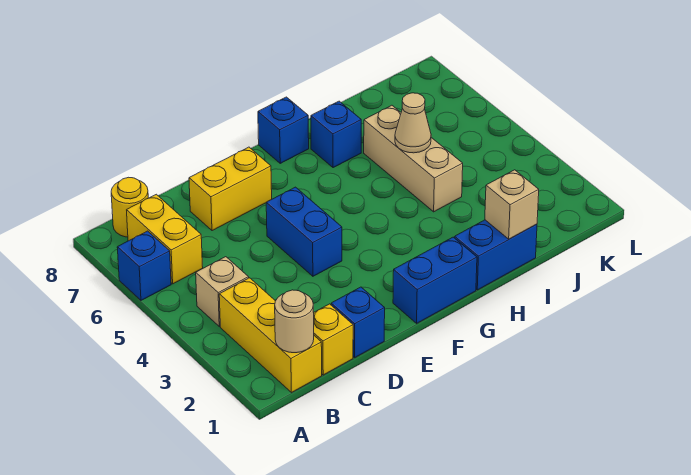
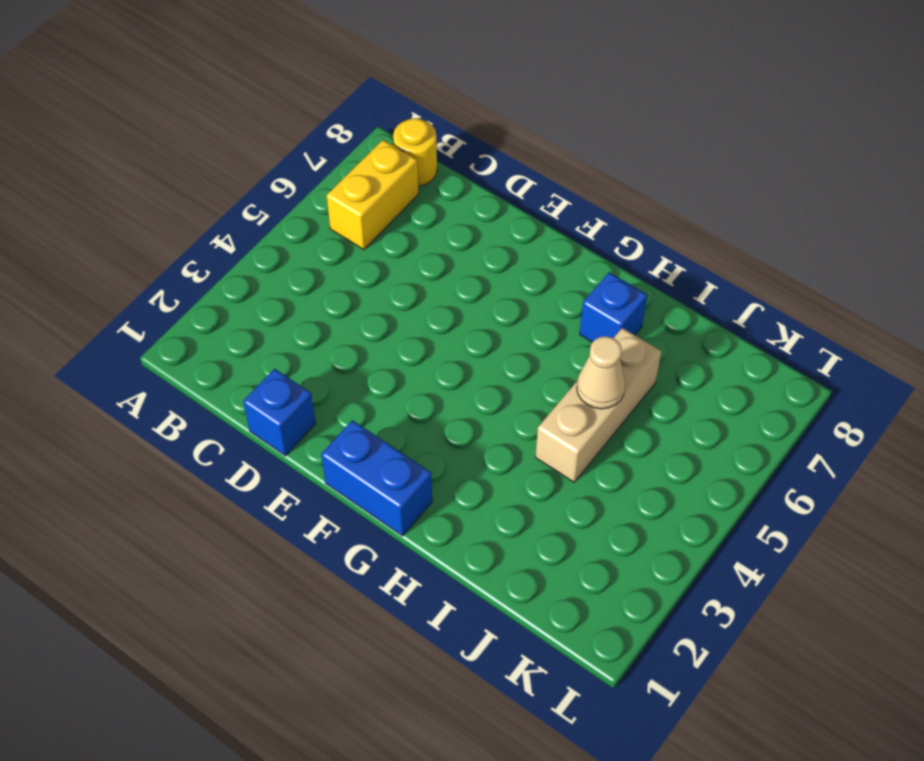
none -> blue brick A6 level 1
none -> yellow brick B1:B3 level 1
none -> tan brick B4 level 1

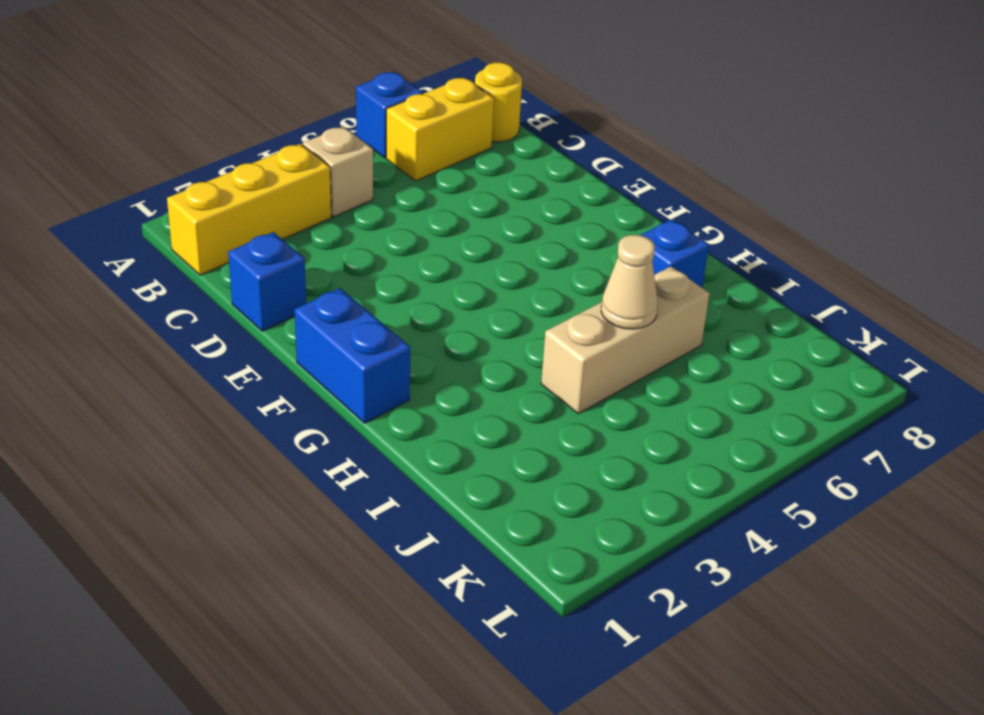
none -> yellow brick C1 level 1
none -> yellow brick D7:E7 level 1
none -> blue brick E4:E5 level 1

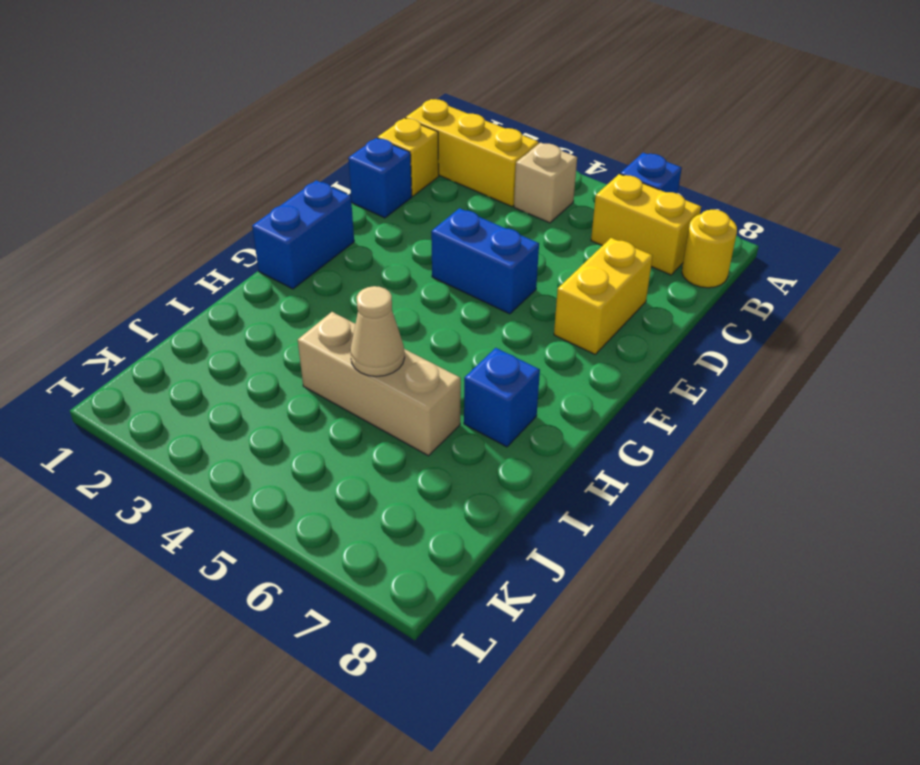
none -> blue brick G8 level 1
none -> blue brick H1:I1 level 1
none -> tan round brick B1 level 2

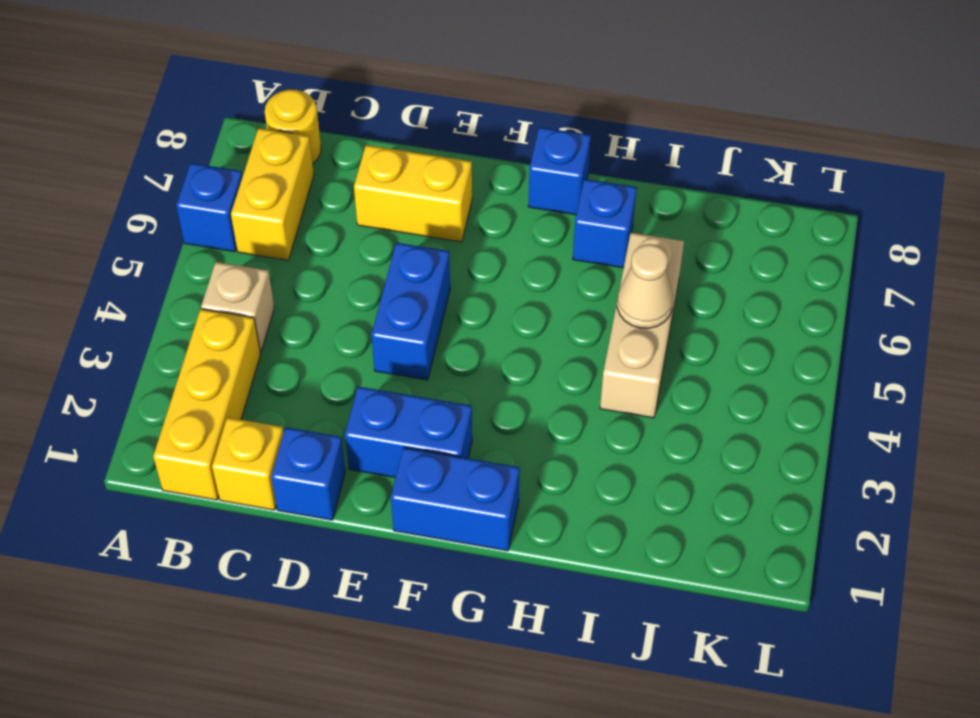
blue brick E2:F2 level 1 -> blue brick H1:I1 level 1
none -> tan round brick B1 level 2
none -> tan brick I1 level 2

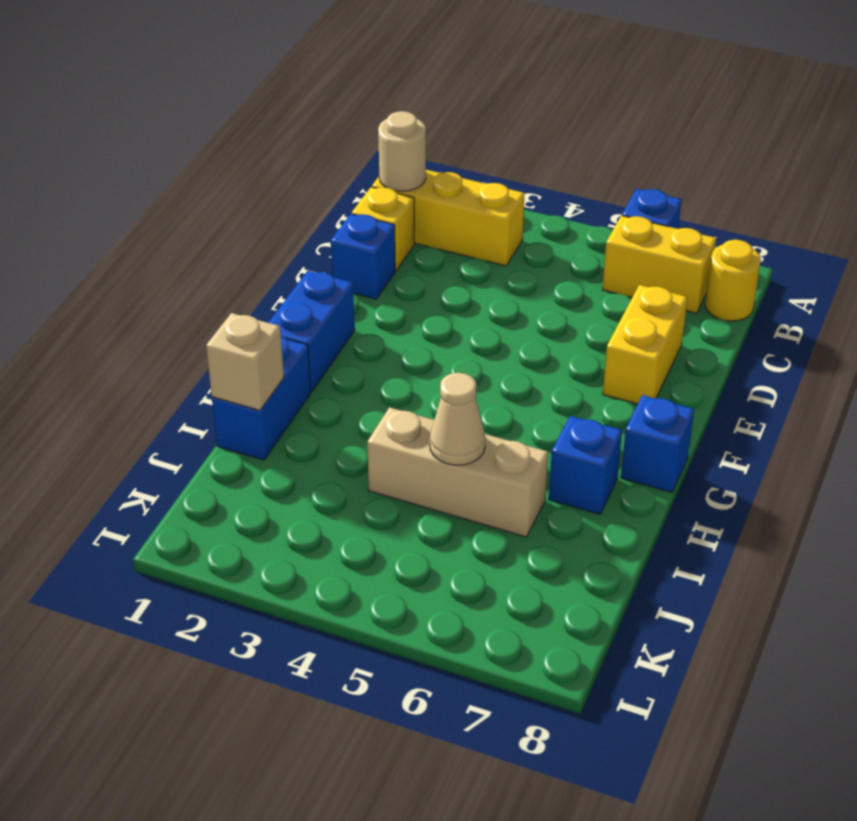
none -> tan brick B4 level 1
none -> blue brick E4:E5 level 1

